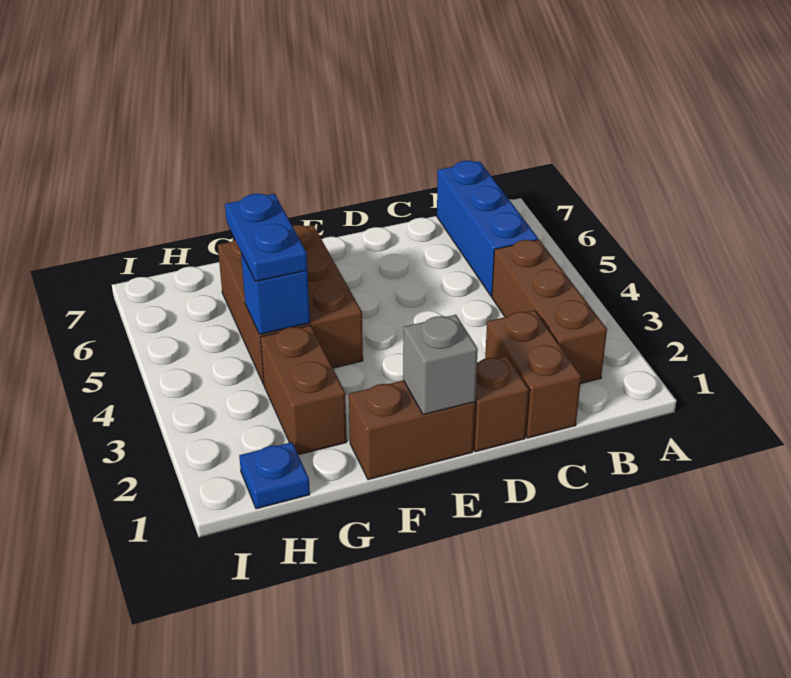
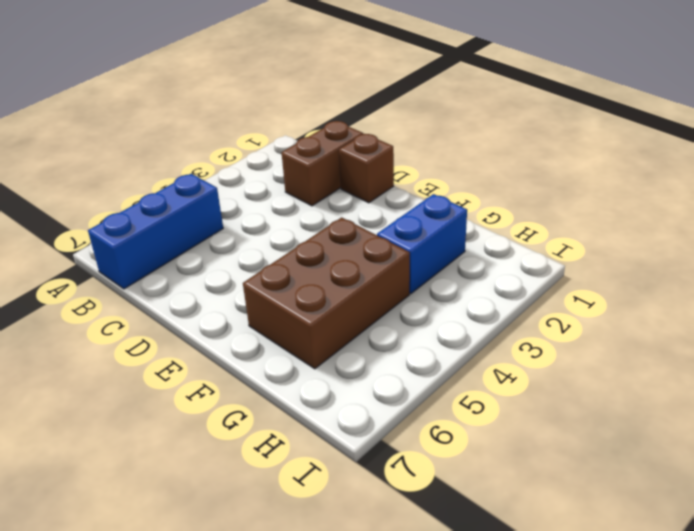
blue brick G2:G3 level 1 -> brown brick G2:G3 level 1
none -> brown brick B2:B4 level 1
none -> brown brick E1:F1 level 1

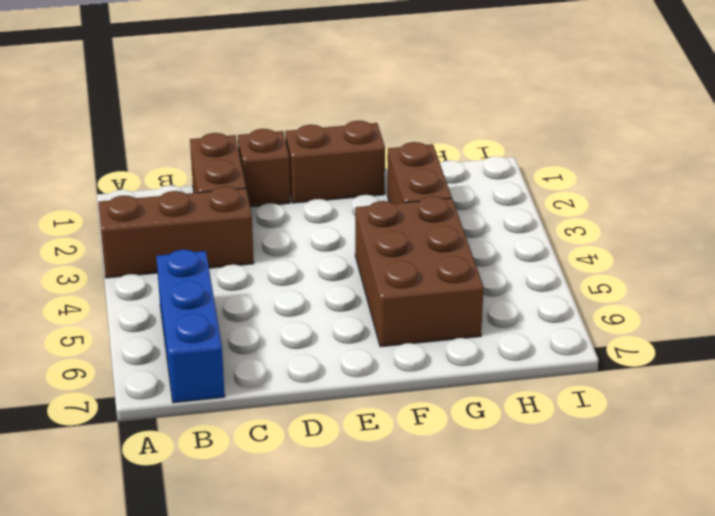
brown brick A3:C3 level 1 -> brown brick B2:B4 level 1
none -> blue plate H1 level 1
none -> grey brick E1 level 2

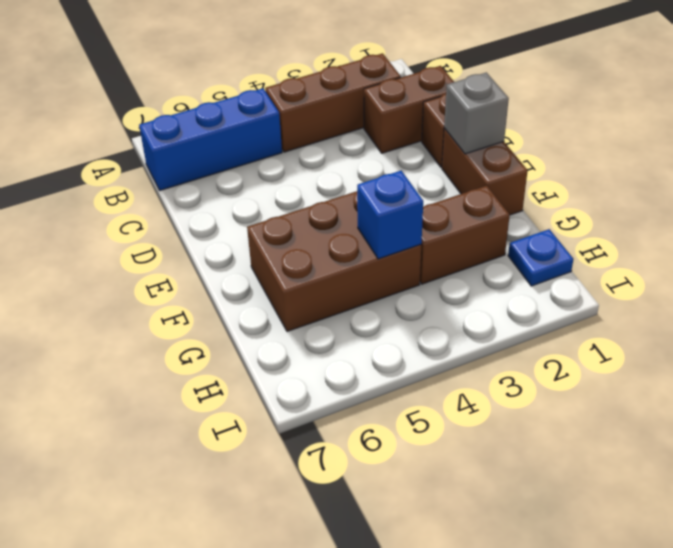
none -> blue plate G4:G5 level 3

